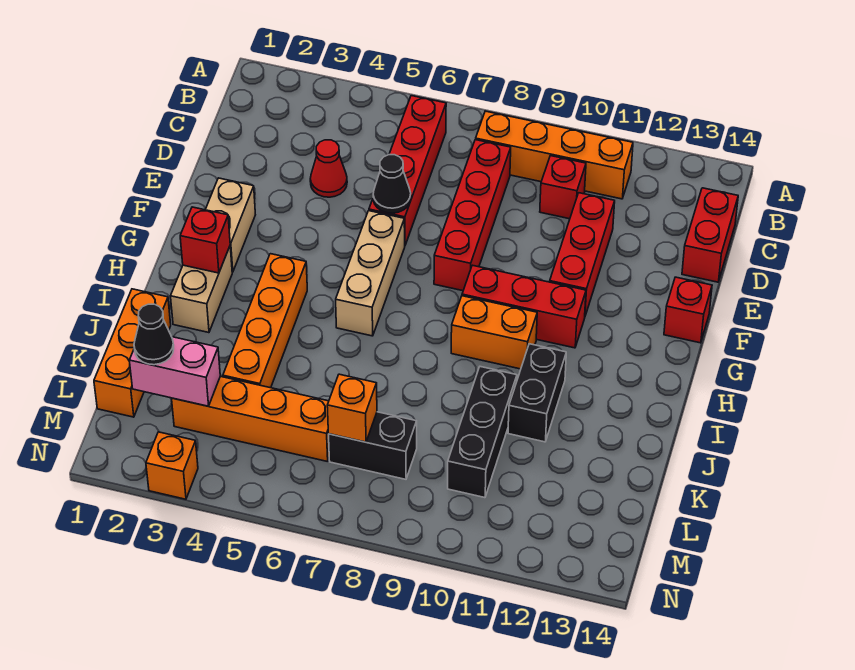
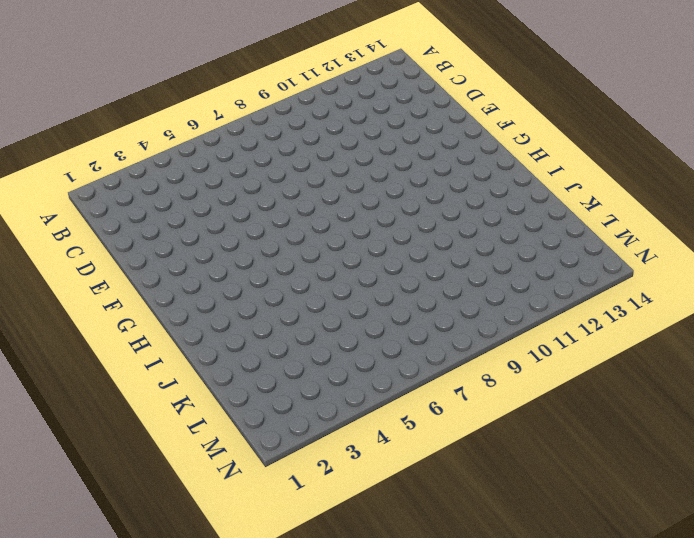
none -> red brick B6:E6 level 1
none -> orange brick B8:B11 level 1
none -> red brick C8:F8 level 1

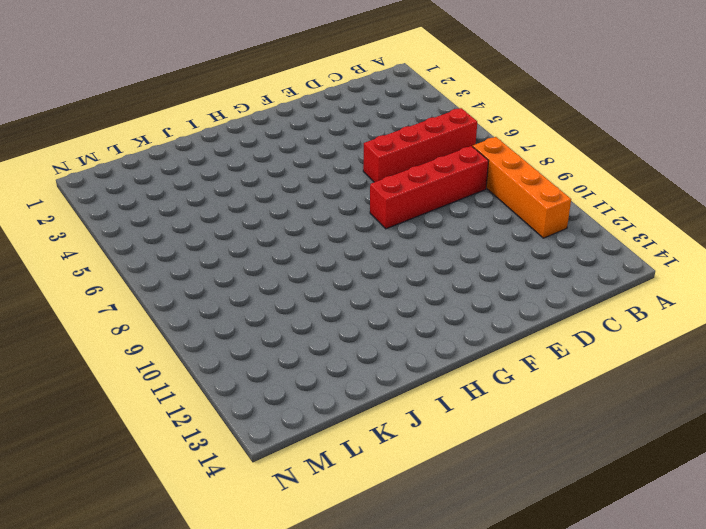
none -> red brick C10 level 1
none -> red brick C14:D14 level 1
none -> red cone D4 level 1

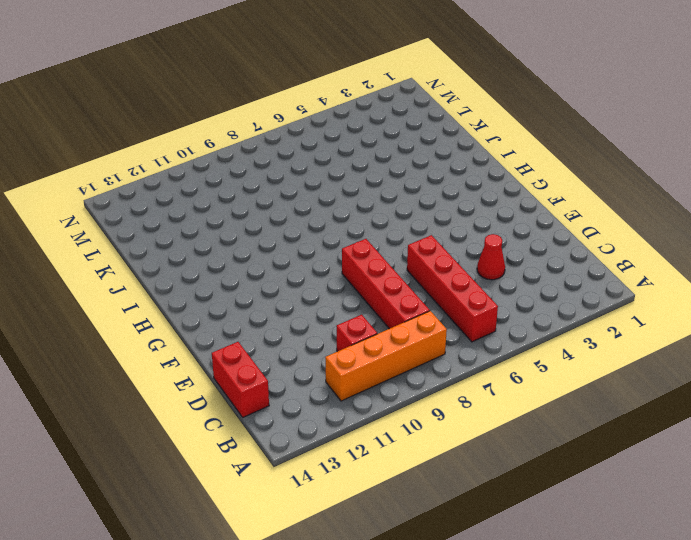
none -> red brick D11:F11 level 1
none -> tan brick F2:G2 level 1
none -> tan brick F6:H6 level 1

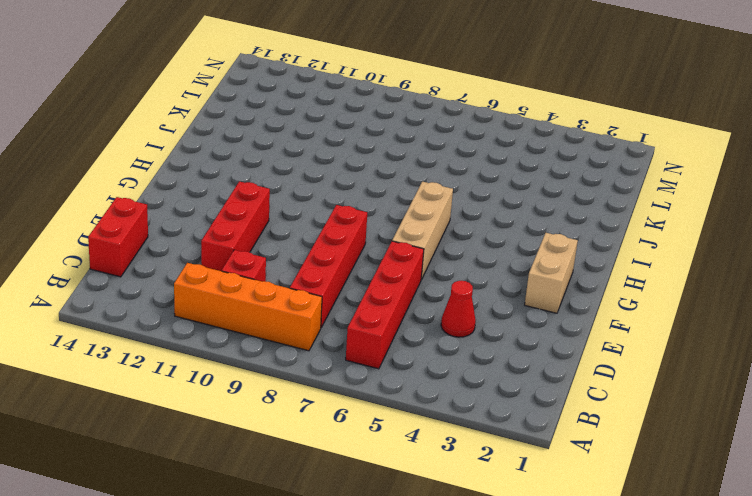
none -> red brick F14 level 1
none -> red brick G9:G11 level 1
none -> tan brick H2:I2 level 1

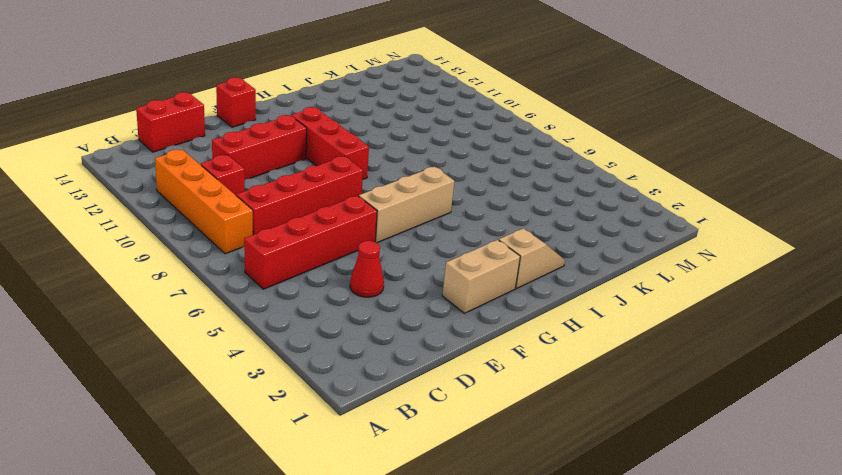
tan slope H2:I2 level 1 top H -> tan brick H2:I2 level 1
none -> orange brick H4:K4 level 1
none -> orange brick H9:H10 level 1
none -> black brick I11:J11 level 1

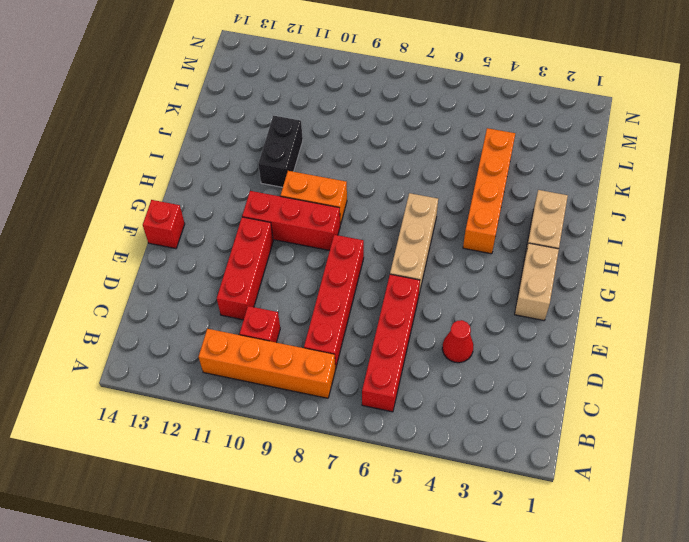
none -> red brick C14:D14 level 1
none -> orange brick J1:L1 level 1
none -> black brick J10:L10 level 1

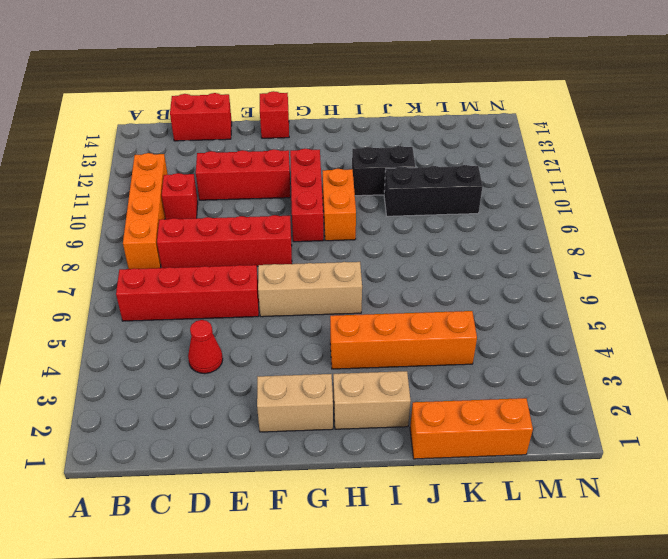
none -> orange brick L3:L6 level 1
none -> black brick L7:L8 level 1
none -> orange brick N3 level 1

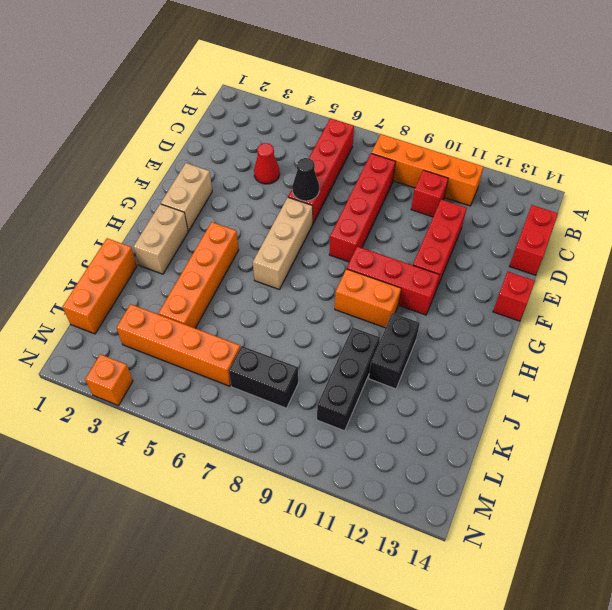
none -> red brick H2 level 2
none -> pink brick L2:L3 level 2
none -> orange brick L7 level 2

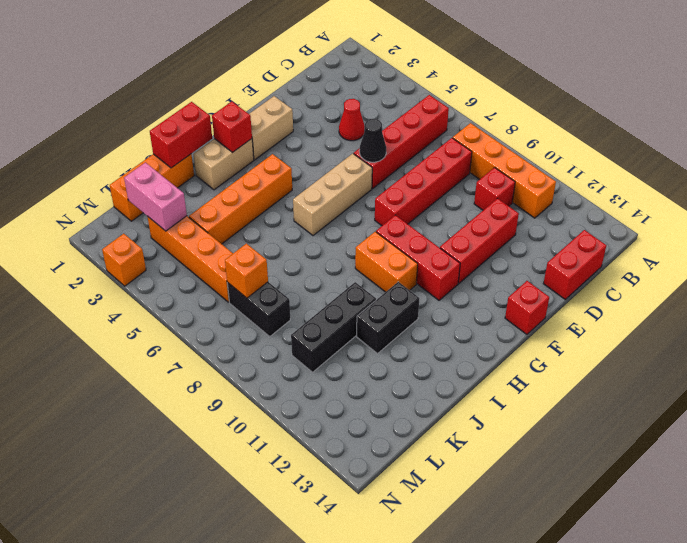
red brick I1:J1 level 2 -> none
none -> black cone L2 level 3

